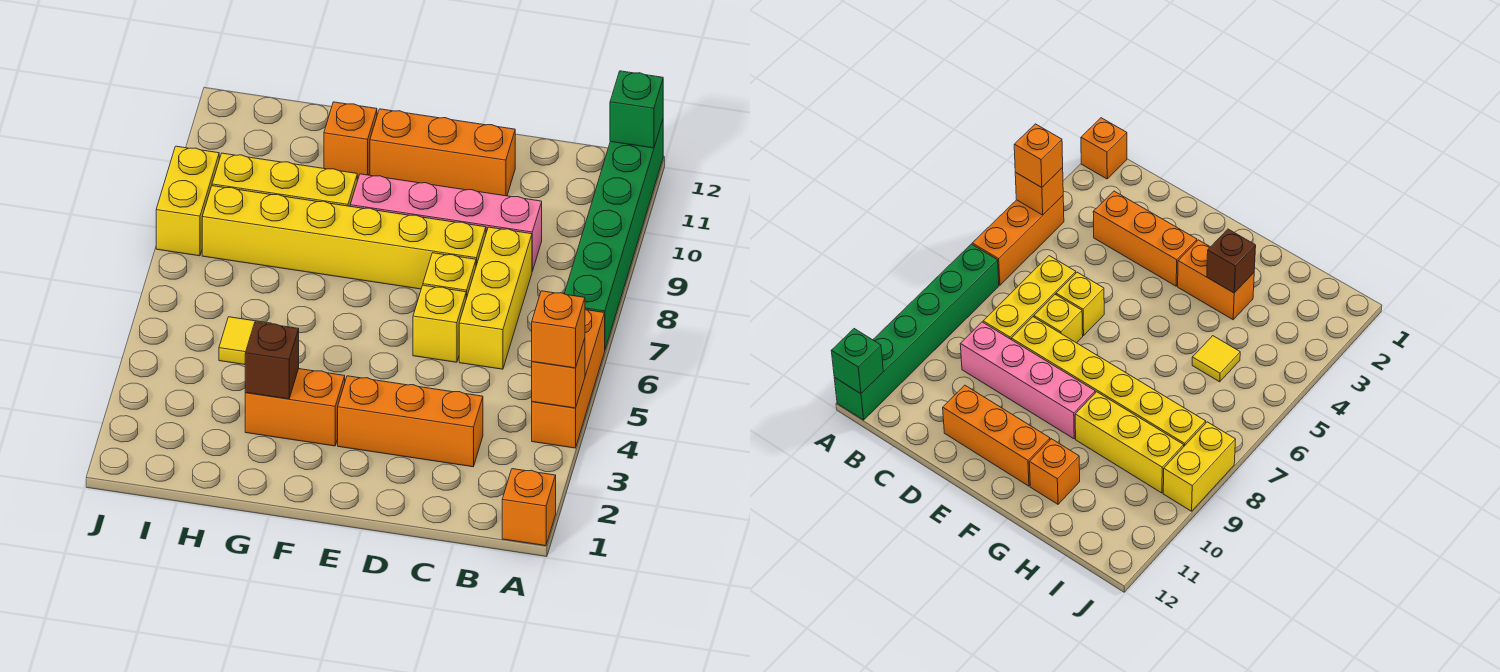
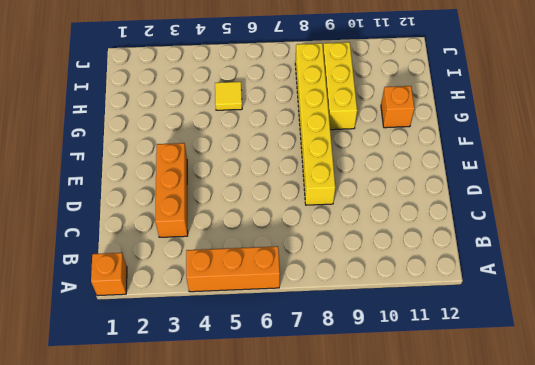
none -> green brick A7:A12 level 1
none -> yellow brick C6:C8 level 1
none -> pink brick C9:F9 level 1

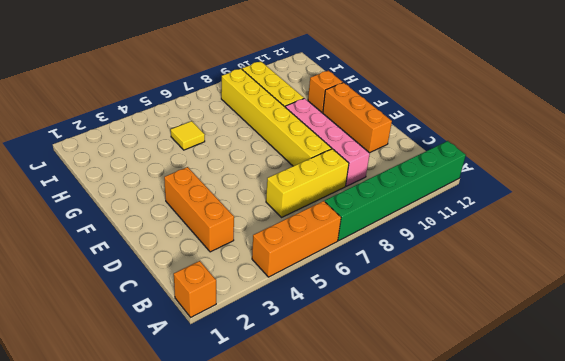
none -> yellow brick D6 level 1
none -> yellow brick D7 level 1
none -> orange brick F3:G3 level 1

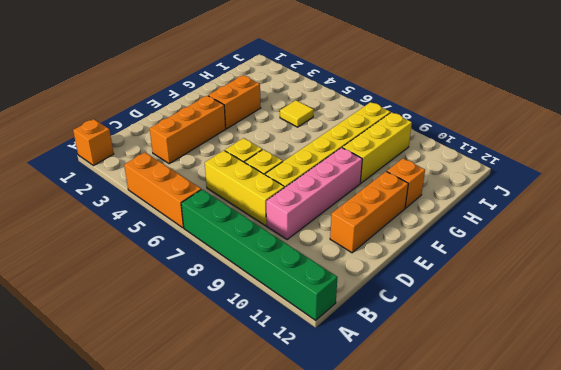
none -> yellow brick J8:J9 level 1
none -> orange brick A4 level 2
none -> green brick A12 level 2

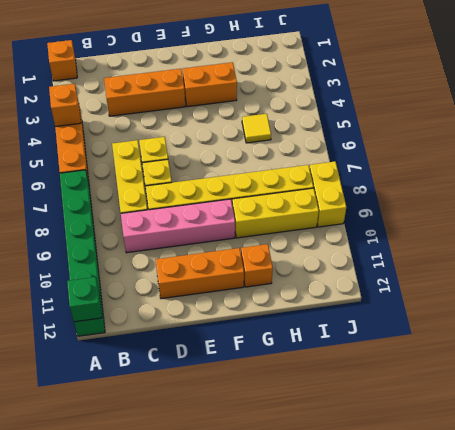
none -> brown brick G3 level 2
none -> orange brick A4 level 3

